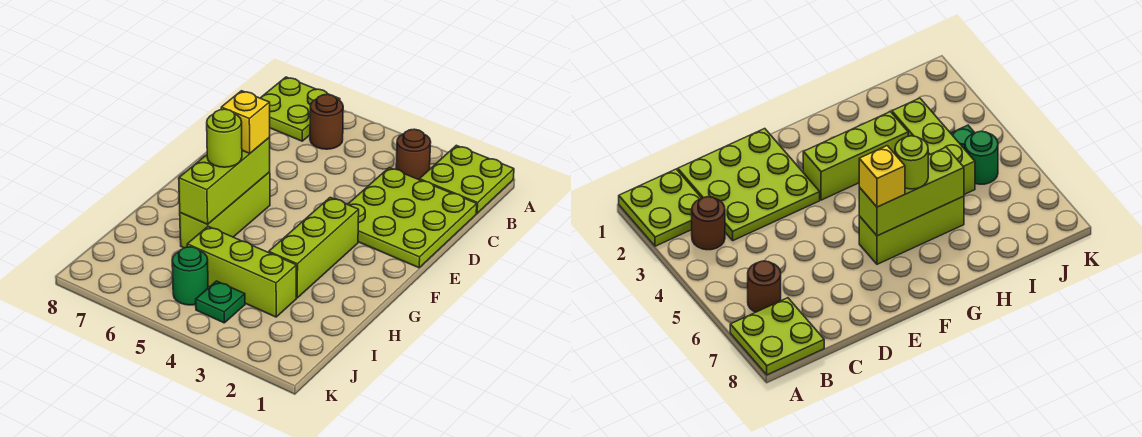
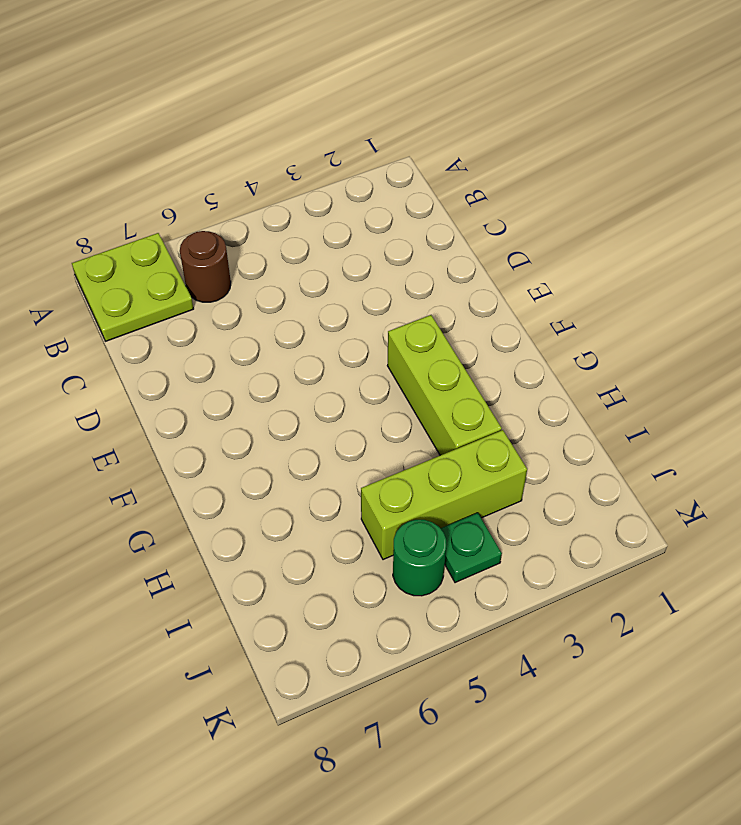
none -> lime plate A1:B2 level 1
none -> brown round brick B3 level 1
none -> lime plate C1:E3 level 1

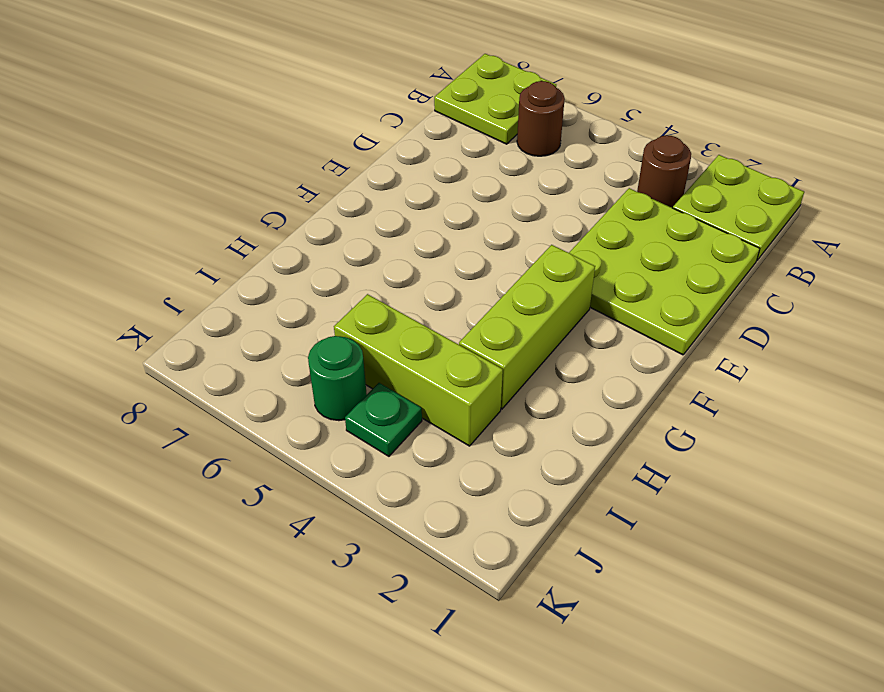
none -> lime brick F6:H6 level 1
none -> lime brick F6:H6 level 2
none -> yellow brick F6 level 3

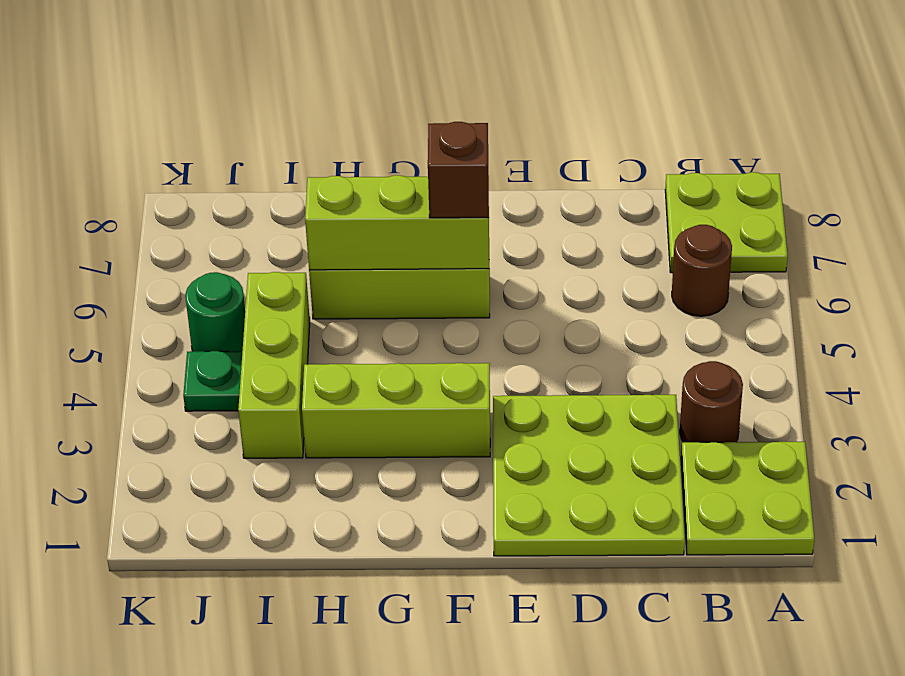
brown brick F6 level 3 -> yellow brick F6 level 3
none -> lime round brick G6 level 3

